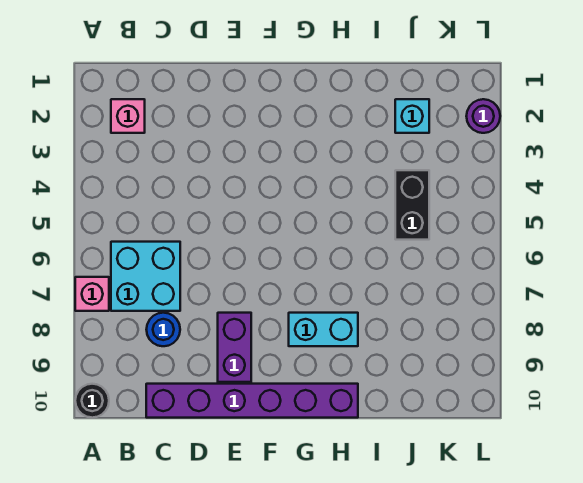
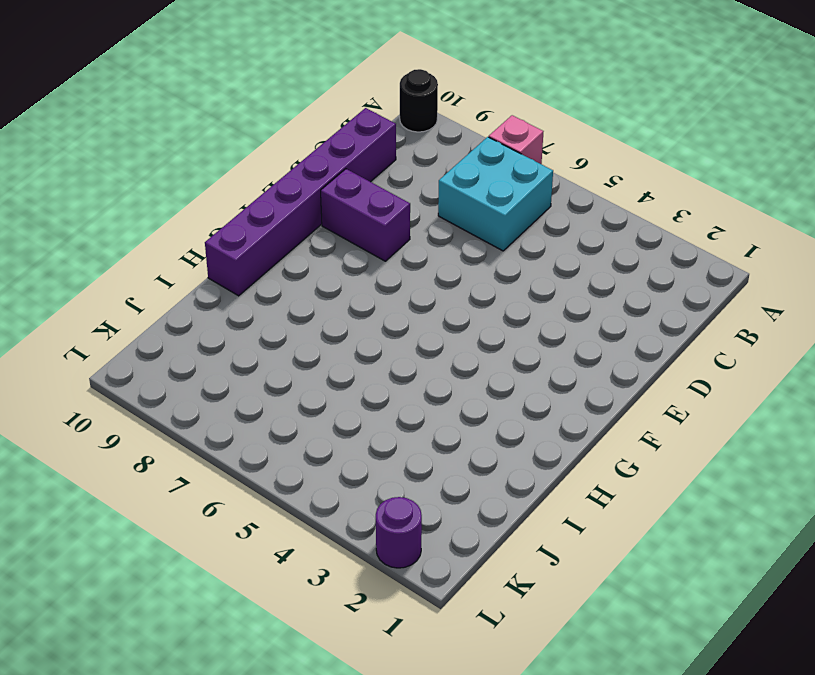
none -> pink brick B2 level 1
none -> blue round brick C8 level 1

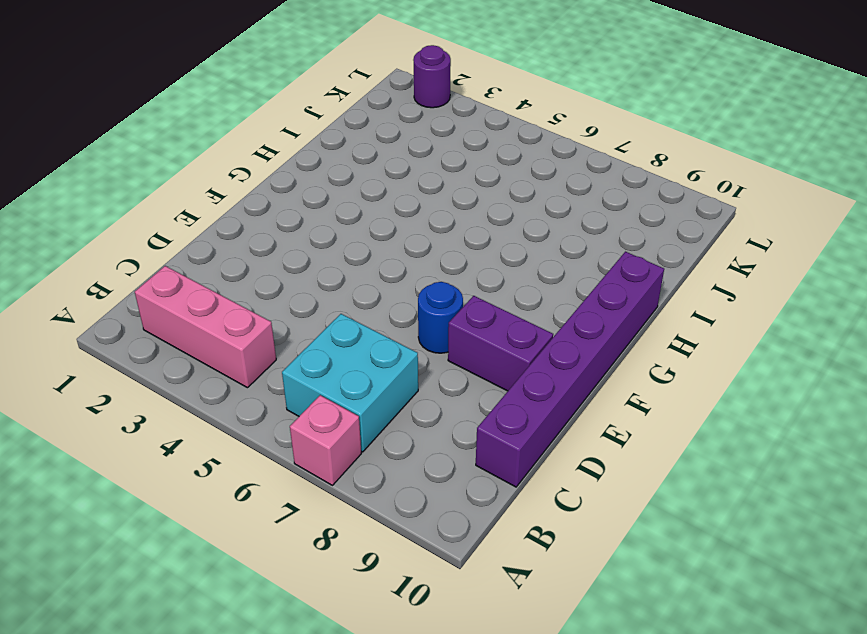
pink brick B2:B4 level 1 -> pink brick B2 level 1
blue round brick E7 level 1 -> blue round brick C8 level 1
none -> black round brick A10 level 1
none -> cyan brick G8:H8 level 1

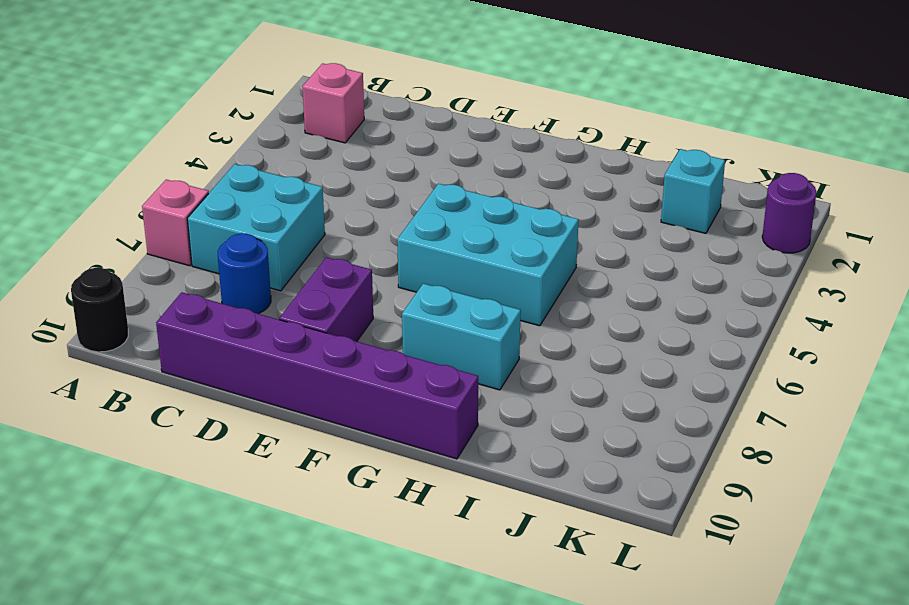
cyan brick F5:H6 level 1 -> none
none -> black brick J4:J5 level 1

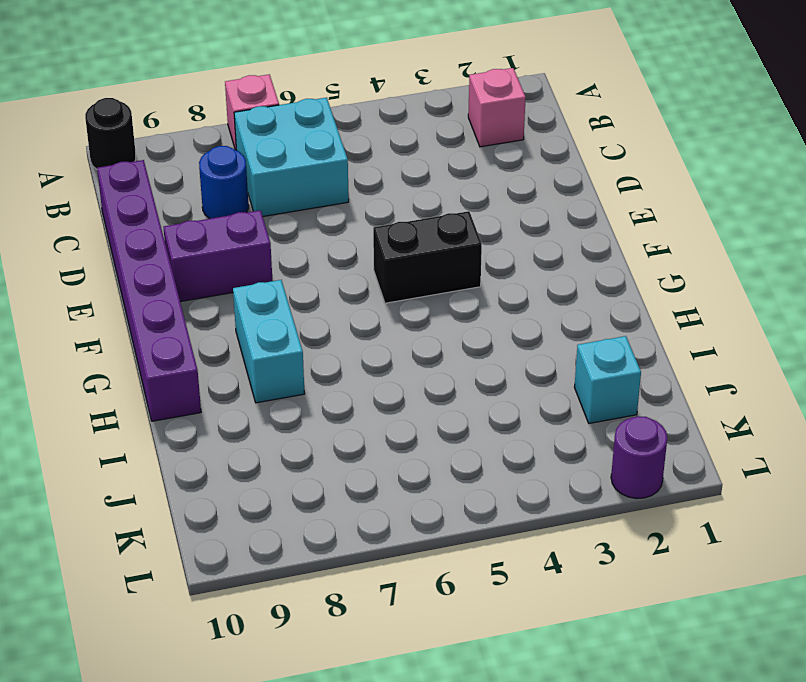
black brick F4:F5 level 1 -> black brick J4:J5 level 1

